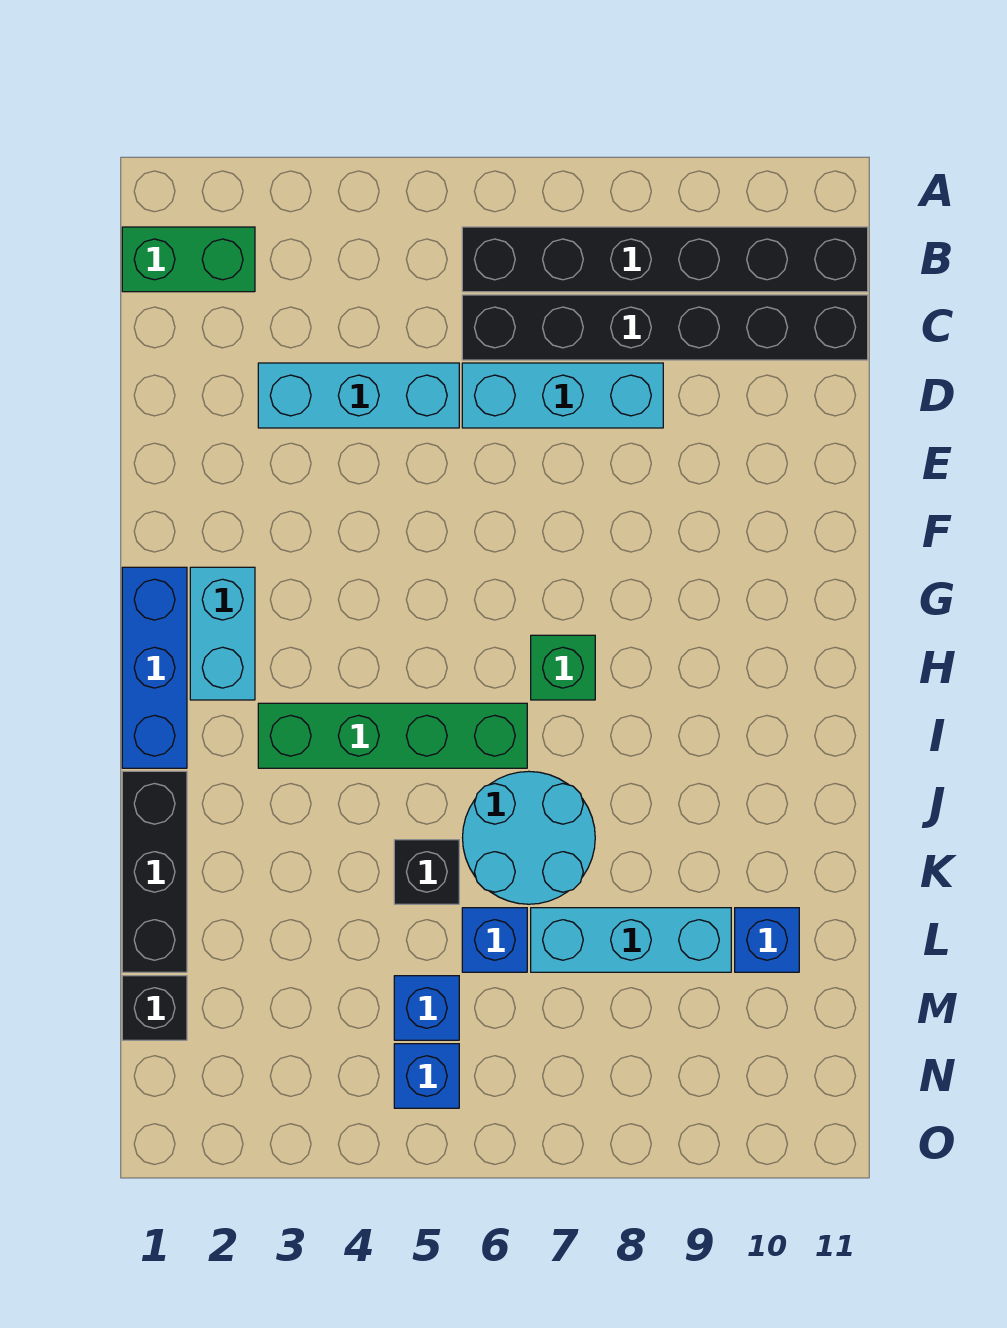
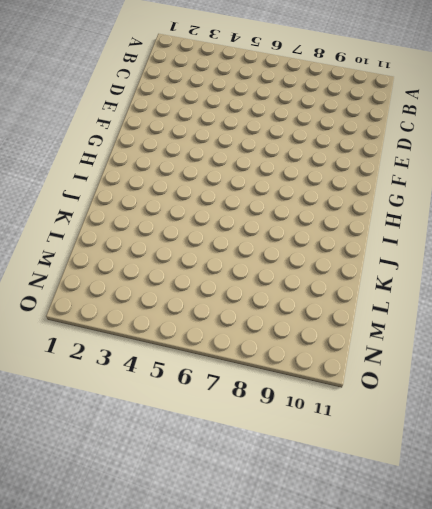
none -> green brick B1:B2 level 1
none -> black brick B6:B11 level 1
none -> black brick C6:C11 level 1

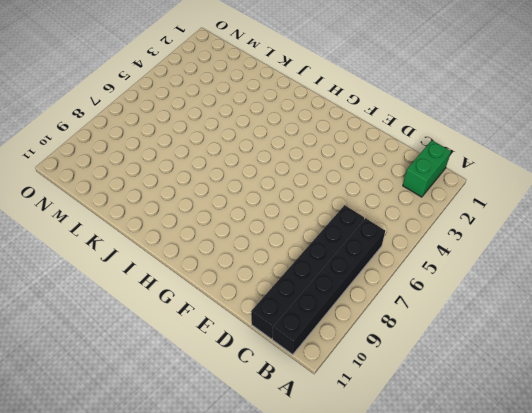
none -> cyan brick D3:D5 level 1
none -> cyan brick D6:D8 level 1
none -> blue brick G1:I1 level 1

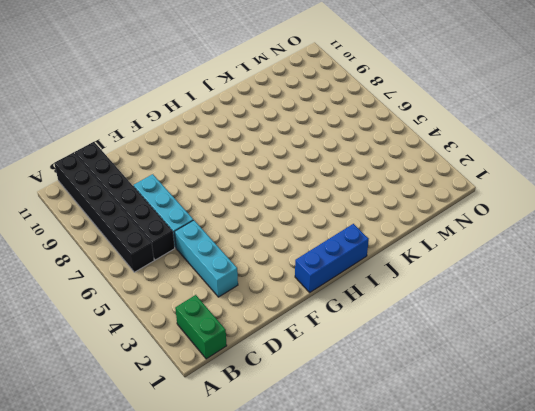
none -> cyan brick G2:H2 level 1
none -> green brick H7 level 1
none -> green brick I3:I6 level 1

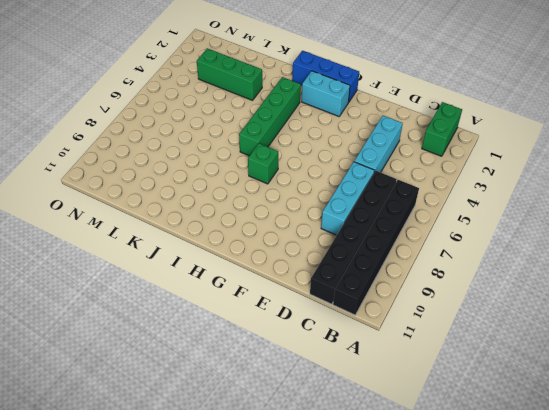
green brick K3:M3 level 1 -> none
none -> black brick J1:L1 level 1
none -> cyan round brick J6:K7 level 1
none -> black brick K5 level 1

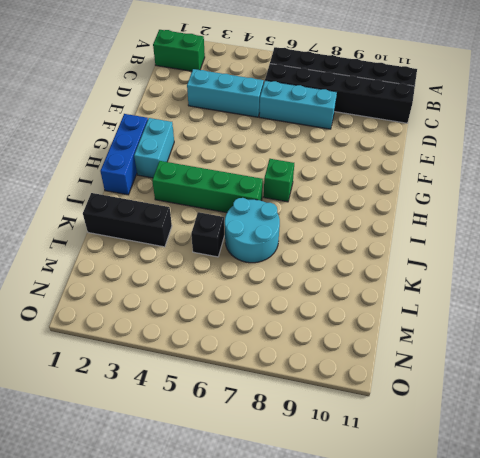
black brick K1:K3 level 1 -> black brick J1:L1 level 1
none -> blue brick L6 level 1
none -> cyan brick L7:L9 level 1
none -> blue brick L10 level 1

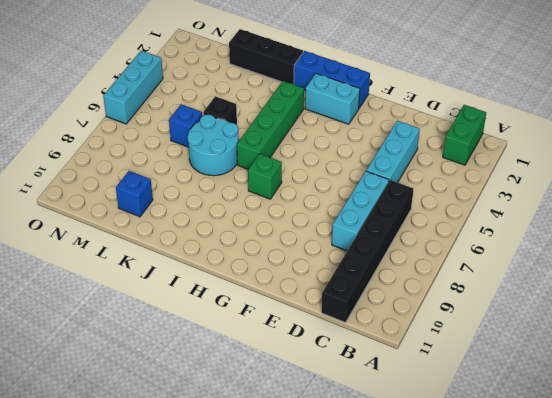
cyan brick O4:O6 level 1 -> cyan brick L7:L9 level 1
none -> black brick B6:B11 level 1
none -> black brick M1 level 1
none -> blue brick M5 level 1

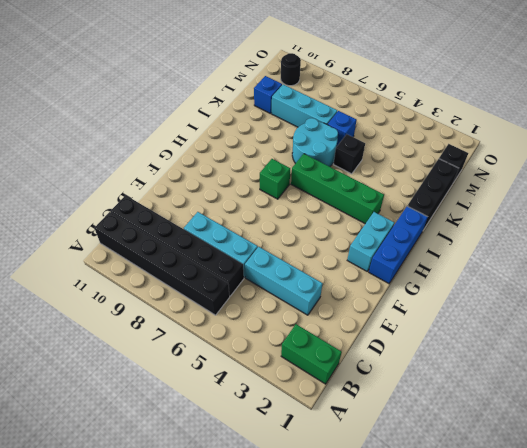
black round brick N10 level 1 -> none
none -> blue brick M5 level 1
none -> blue brick N5 level 1

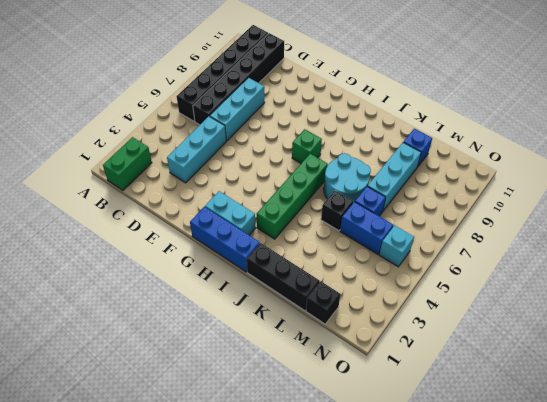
blue brick L5:M5 level 1 -> blue brick M5 level 1
cyan brick N5 level 1 -> blue brick N5 level 1

